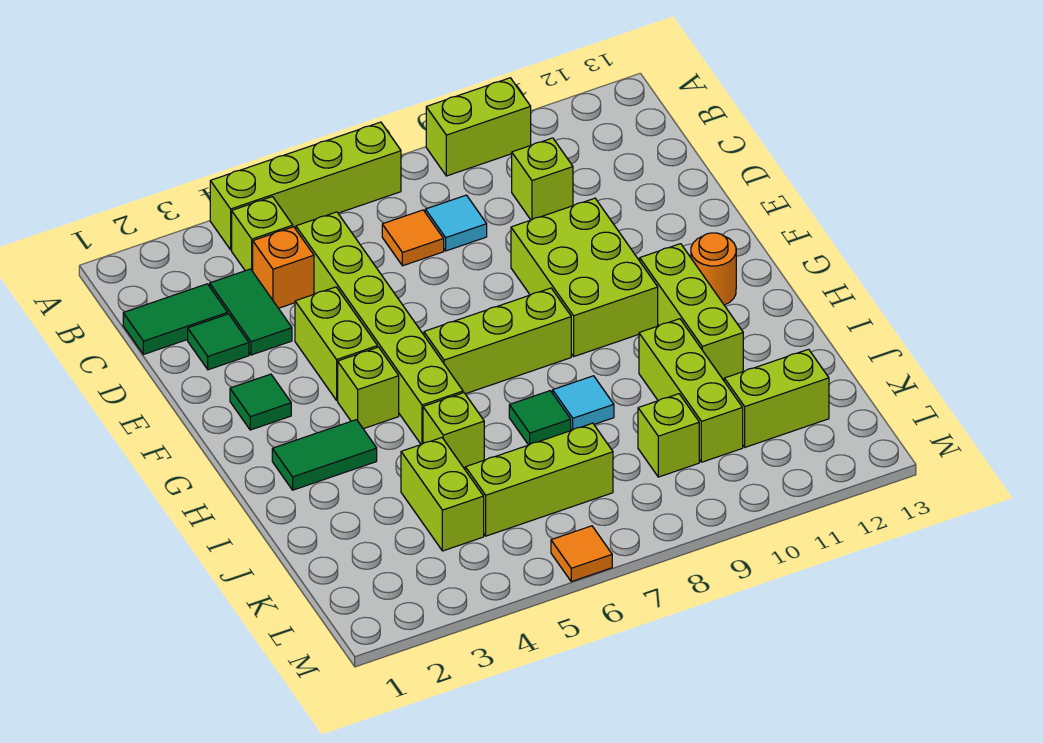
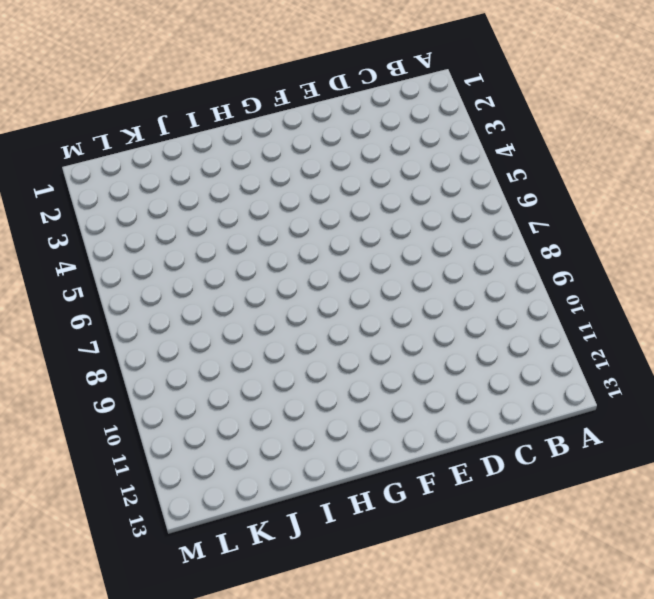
none -> lime brick A4:A7 level 1
none -> lime brick A9:A10 level 1
none -> lime brick B4 level 1

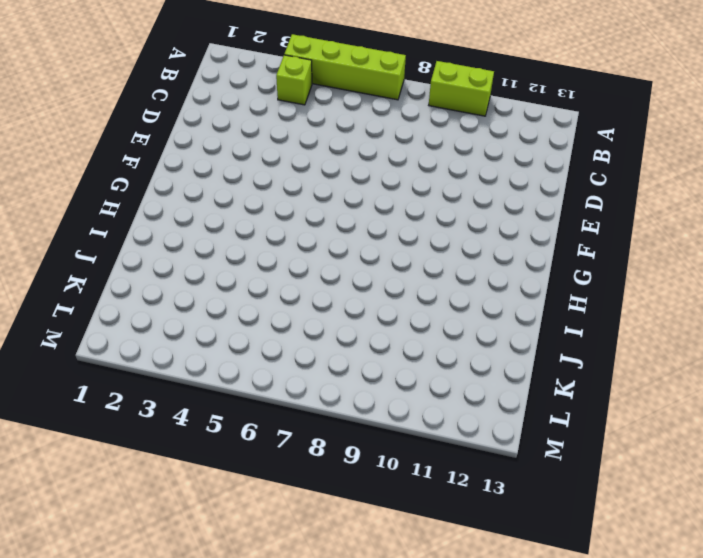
none -> green tile C1:C2 level 1
none -> green tile C3:D3 level 1
none -> orange brick C4 level 1

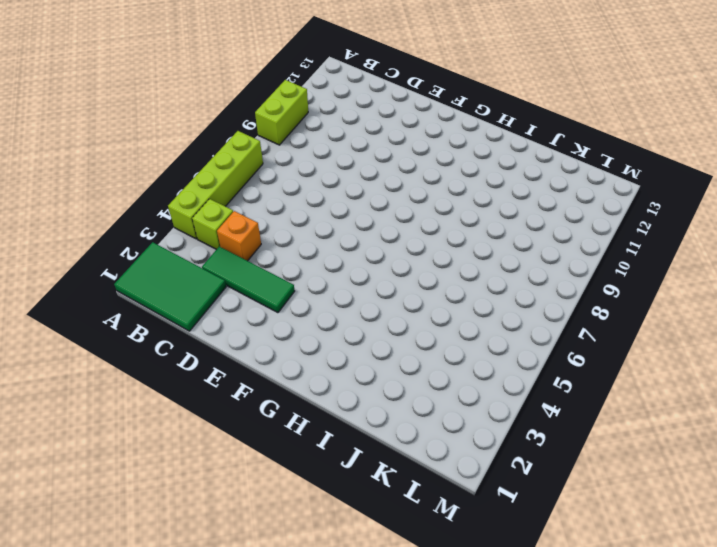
green tile A1:C2 level 1 -> green tile C1:C2 level 1
green tile C3:E3 level 1 -> green tile C3:D3 level 1
none -> lime brick C5:H5 level 1
none -> orange tile C7 level 1
none -> cyan tile C8 level 1

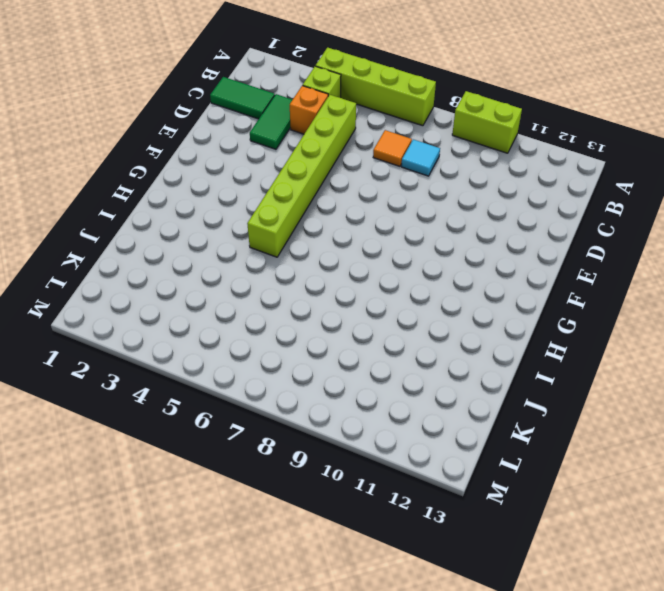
none -> lime brick C10 level 1
none -> green tile D2 level 1
none -> lime brick E4:F4 level 1

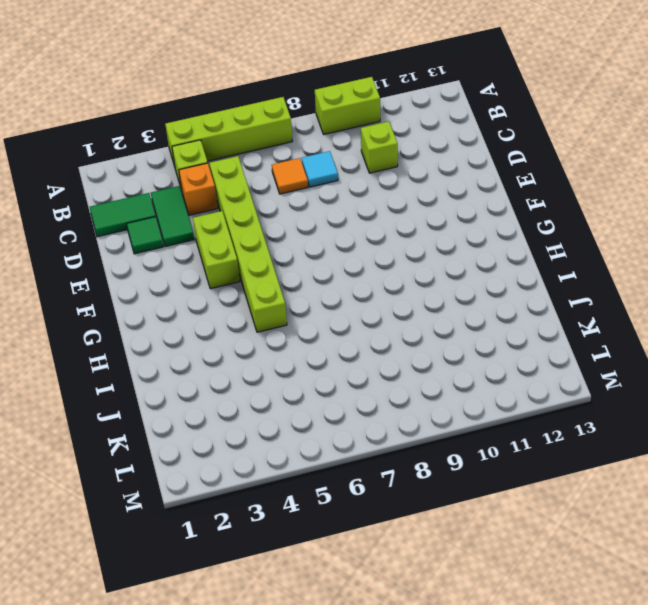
none -> lime brick E9:G10 level 1
none -> green tile F2 level 1
none -> lime brick G4 level 1

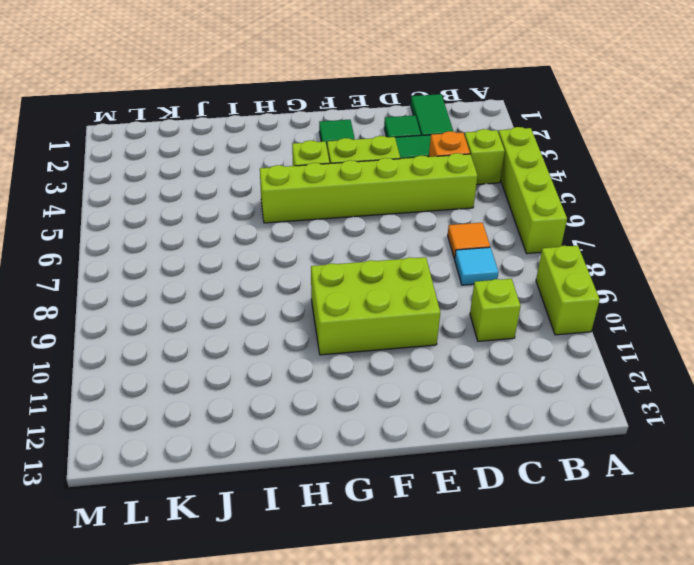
none -> lime brick G6:G8 level 1
none -> lime brick G11:I11 level 1
none -> orange round brick G12 level 1

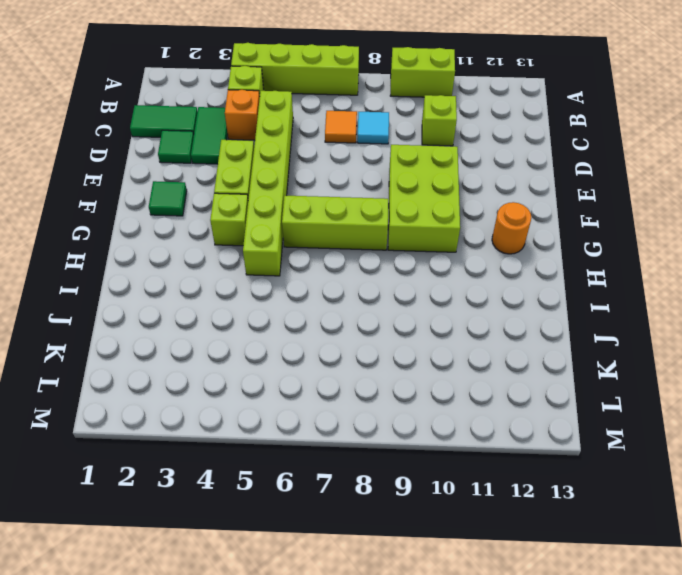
none -> lime brick G11:I11 level 1
none -> green tile H2:H3 level 1
none -> lime brick I5 level 1

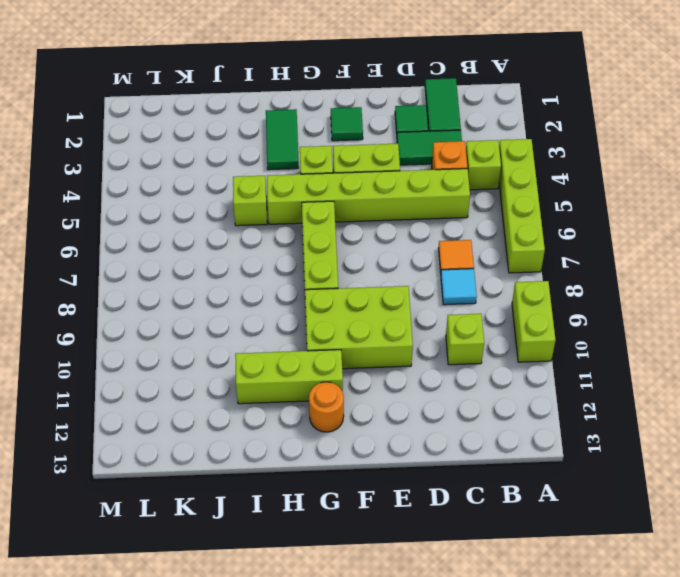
none -> green tile I7 level 1
none -> cyan tile I8 level 1
none -> lime brick I10:K10 level 1

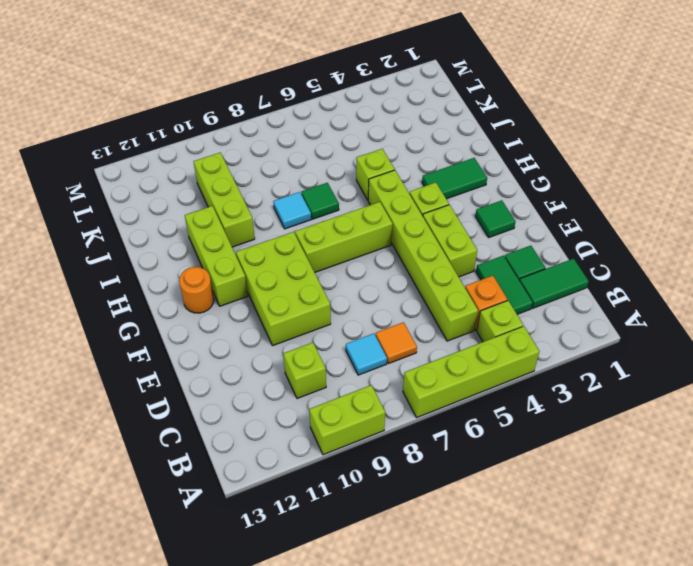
none -> lime brick J4:K4 level 1
none -> lime brick K5:K7 level 1
none -> lime brick K9 level 1

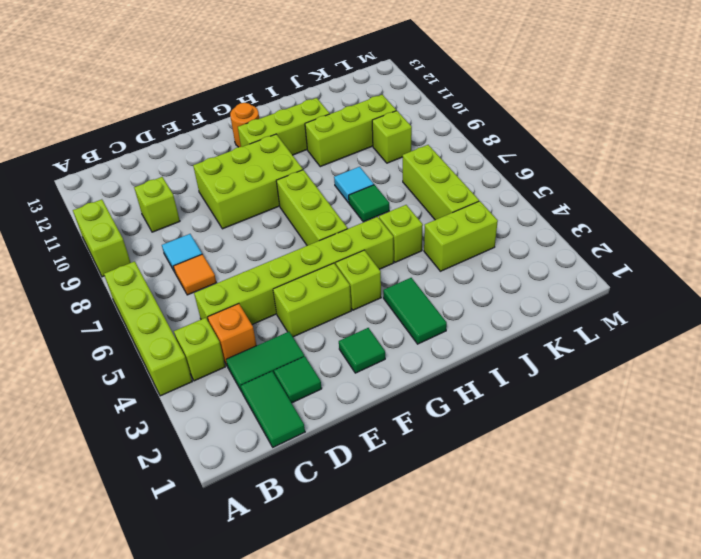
none -> lime brick K11:K12 level 1
none -> orange tile M6 level 1

